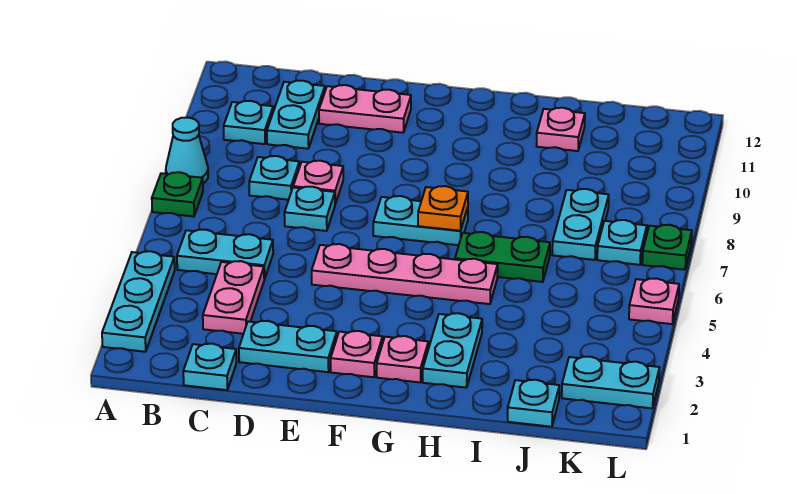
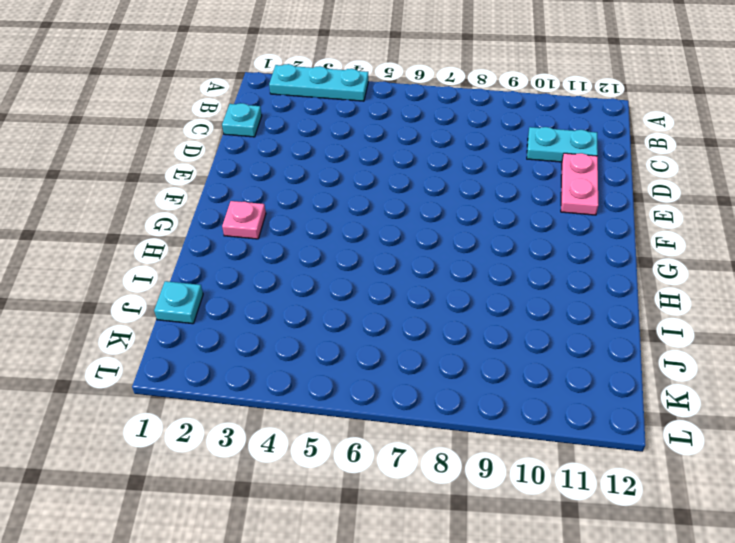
none -> green plate A7 level 1
none -> cyan cone A8 level 1
none -> cyan plate B5:C5 level 1

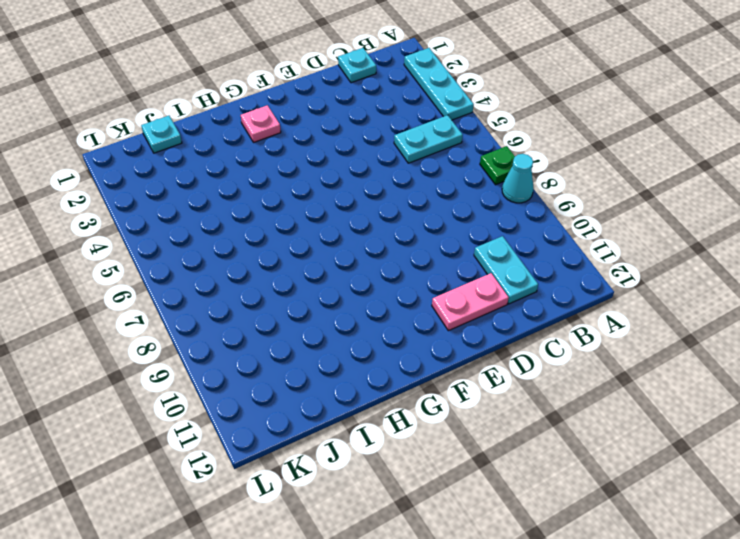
none -> cyan plate B10 level 1
none -> pink plate C3:C4 level 1
none -> cyan plate C8 level 1

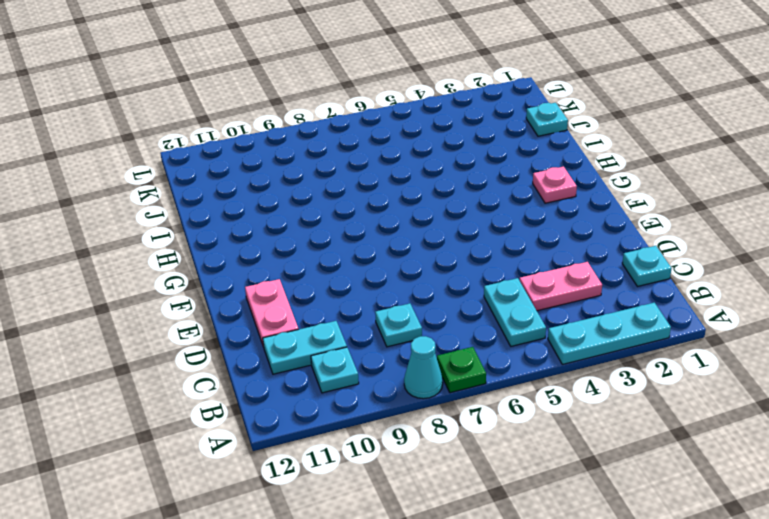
none -> cyan plate D2:E2 level 1
none -> cyan plate D7 level 1
none -> pink plate D8 level 1

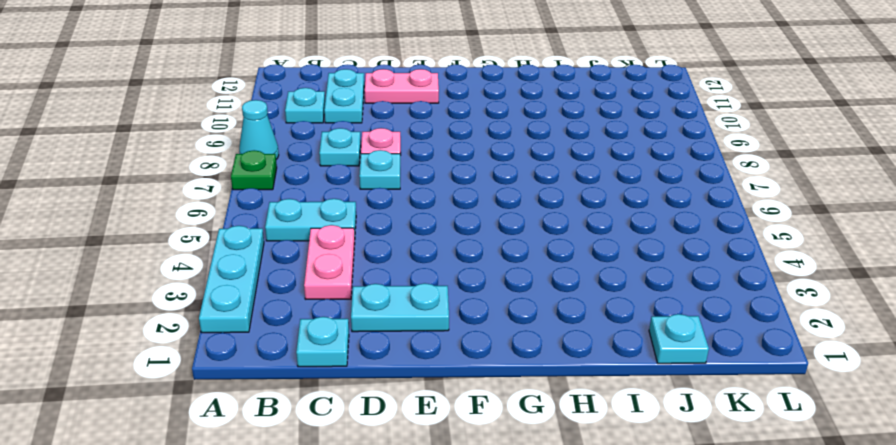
none -> pink plate E5:H5 level 1
none -> pink plate F2 level 1
none -> cyan plate F7:G7 level 1

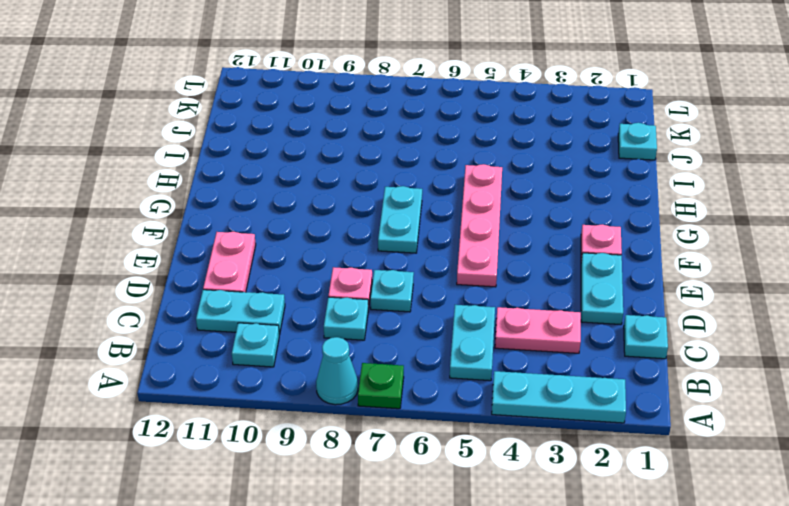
none -> pink plate G2 level 1
none -> cyan plate H2:H3 level 1
none -> green plate H6:I6 level 1

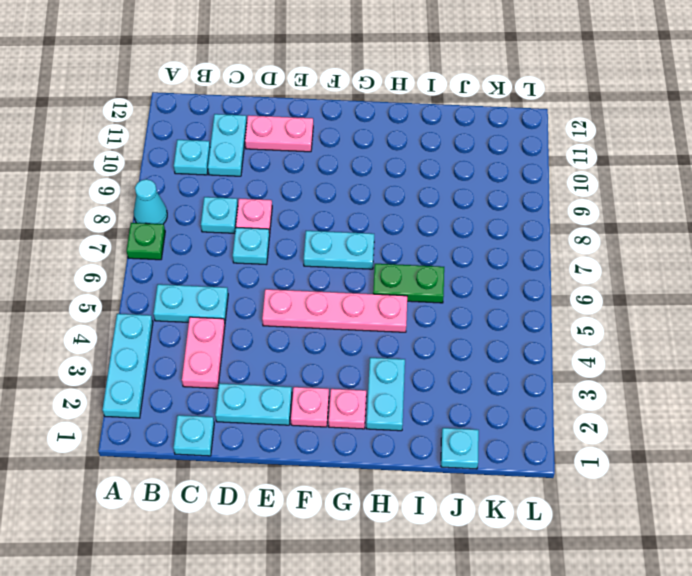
none -> pink plate I11 level 1
none -> cyan plate J7:J8 level 1
none -> cyan plate K2:L2 level 1

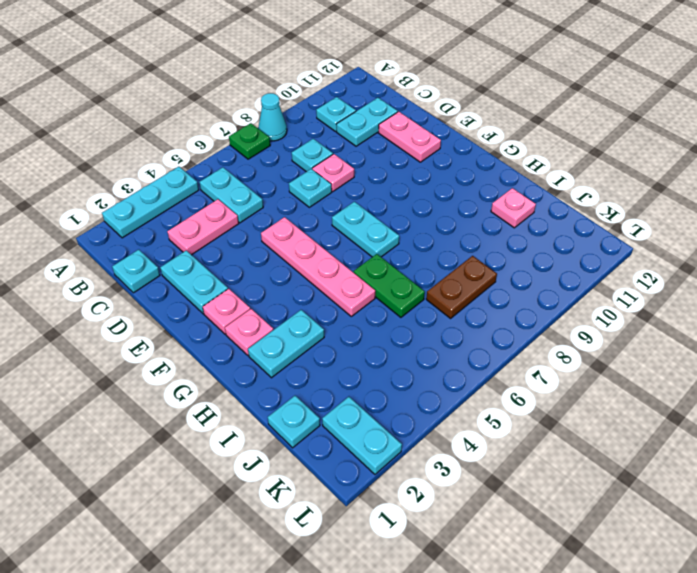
brown plate J7:J8 level 1 -> cyan plate J7:J8 level 1
none -> cyan plate K7 level 1
none -> pink plate L5 level 1
none -> green plate L7 level 1

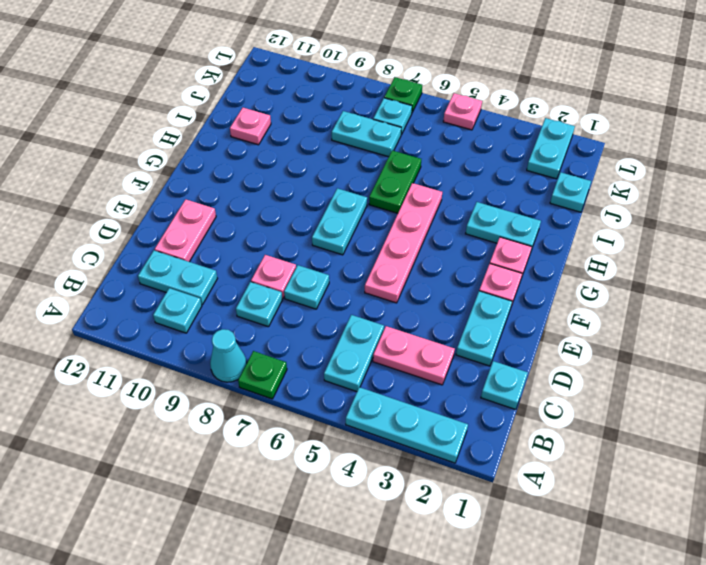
none -> orange plate G7 level 2

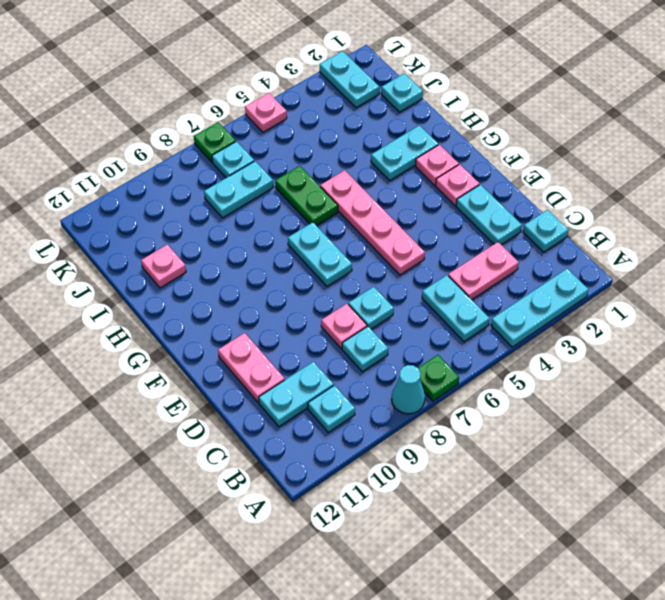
none -> orange plate G7 level 2

